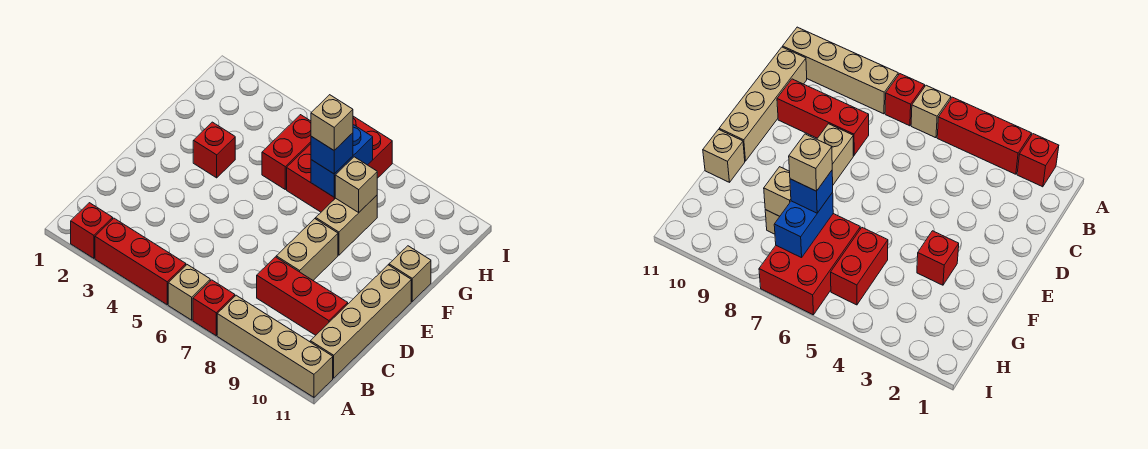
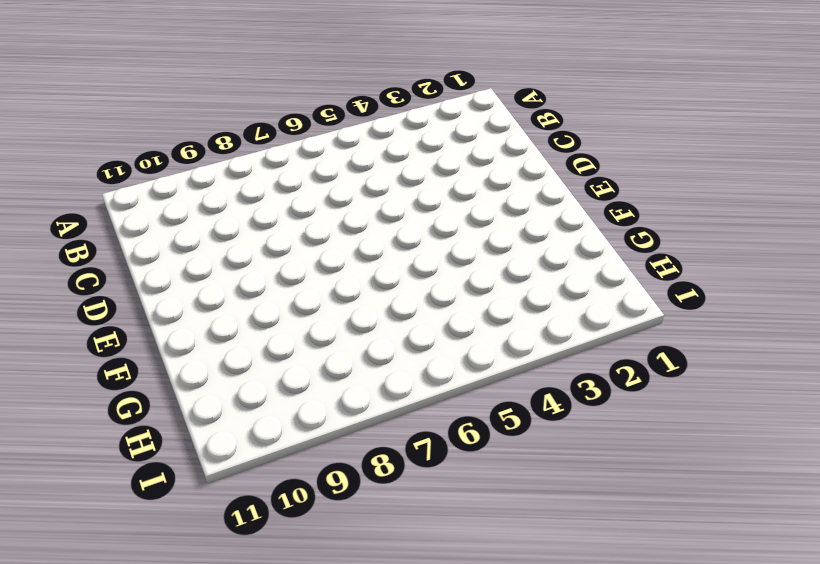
none -> red brick A2 level 1
none -> red brick A3:A5 level 1
none -> tan brick A6 level 1

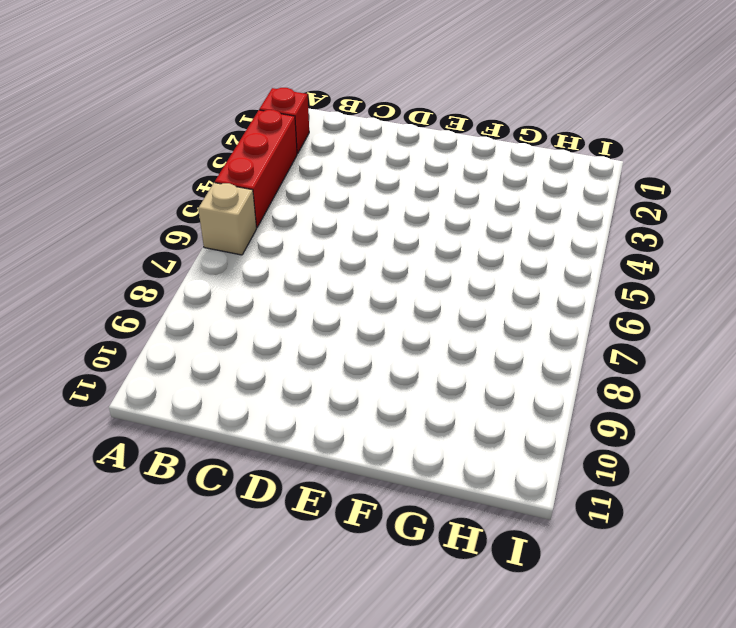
none -> red brick A7 level 1
none -> tan brick A8:A11 level 1
none -> tan brick B11:E11 level 1

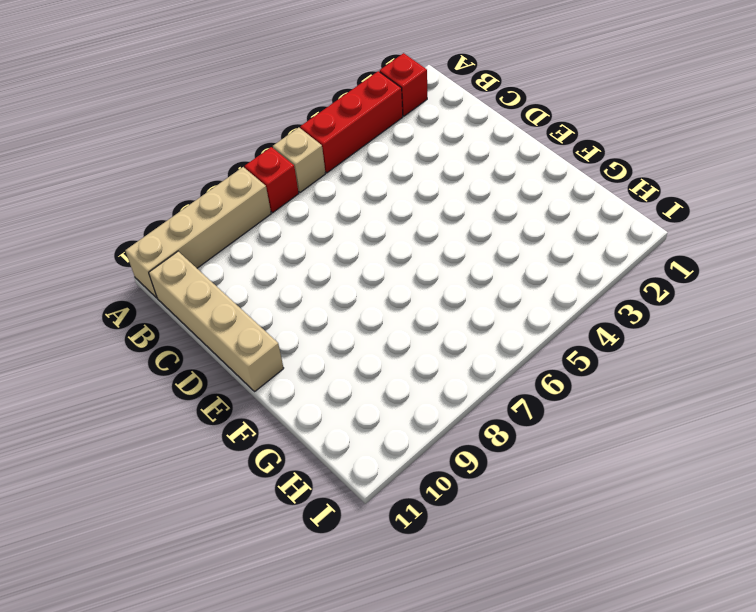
none -> red brick C8:C10 level 1
none -> tan brick D8:E8 level 1
none -> red brick F3 level 1

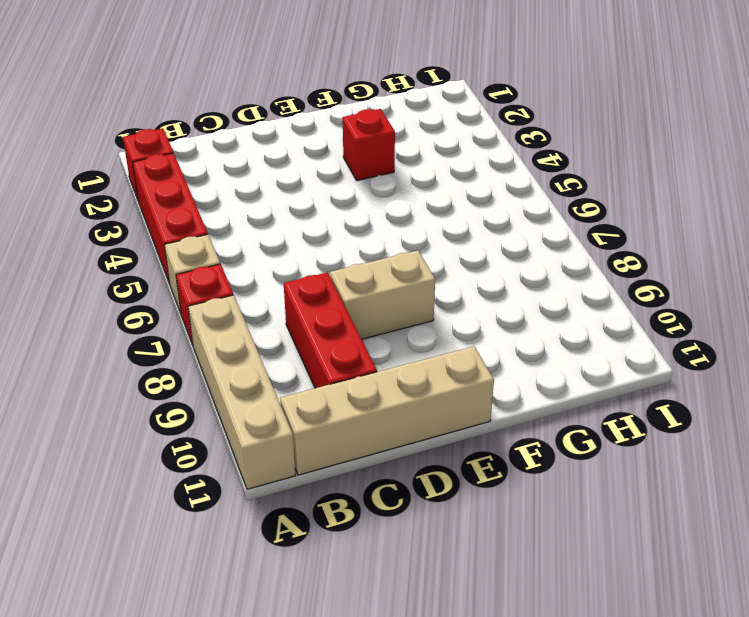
none -> tan brick F8:G8 level 1
none -> tan brick F11 level 1
none -> red brick G5:H5 level 1

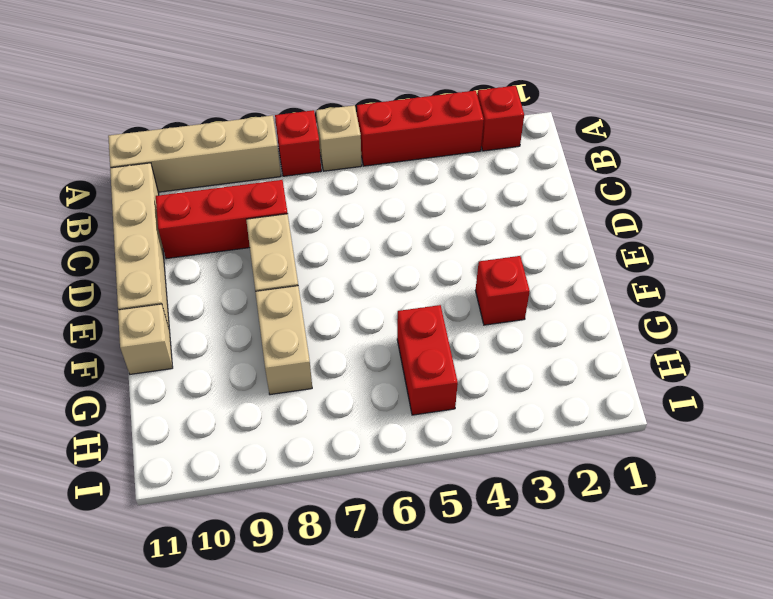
none -> red brick G6:I7 level 1
none -> blue brick G7:H7 level 2
none -> tan brick G8 level 2

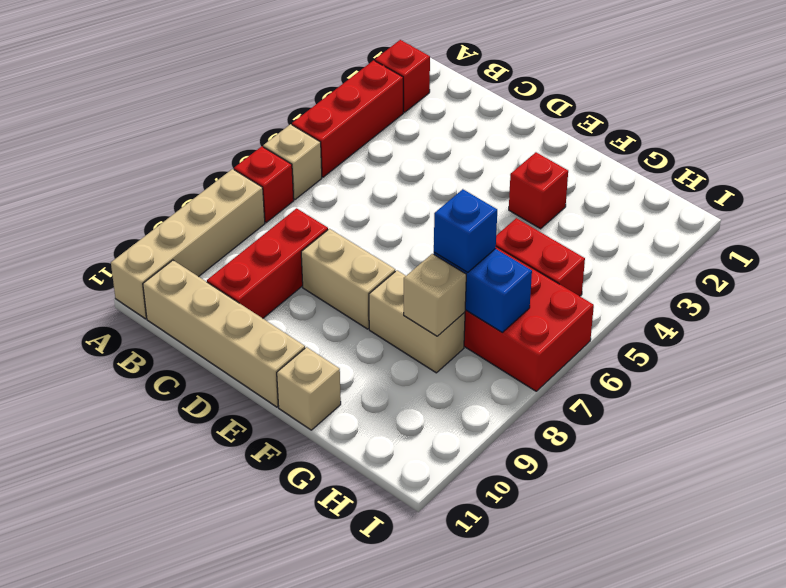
none -> tan brick G7 level 4

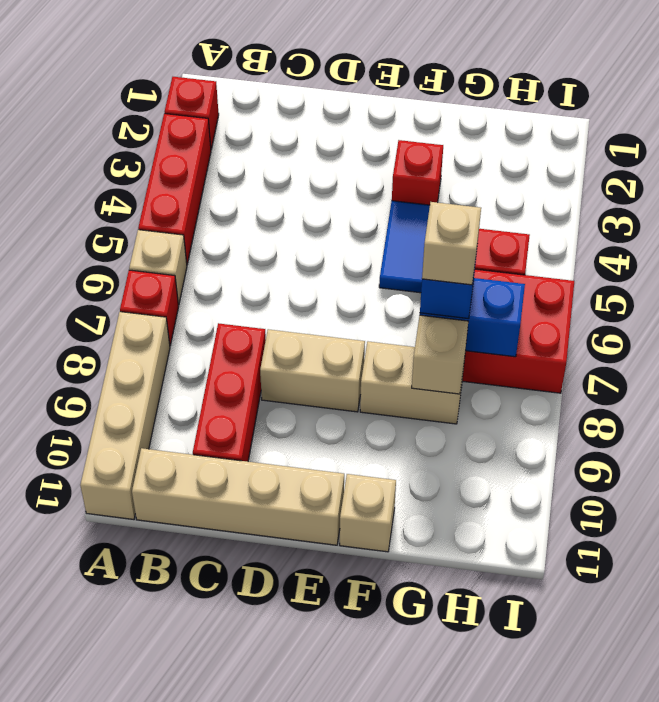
blue tile F4:F5 level 1 -> none

